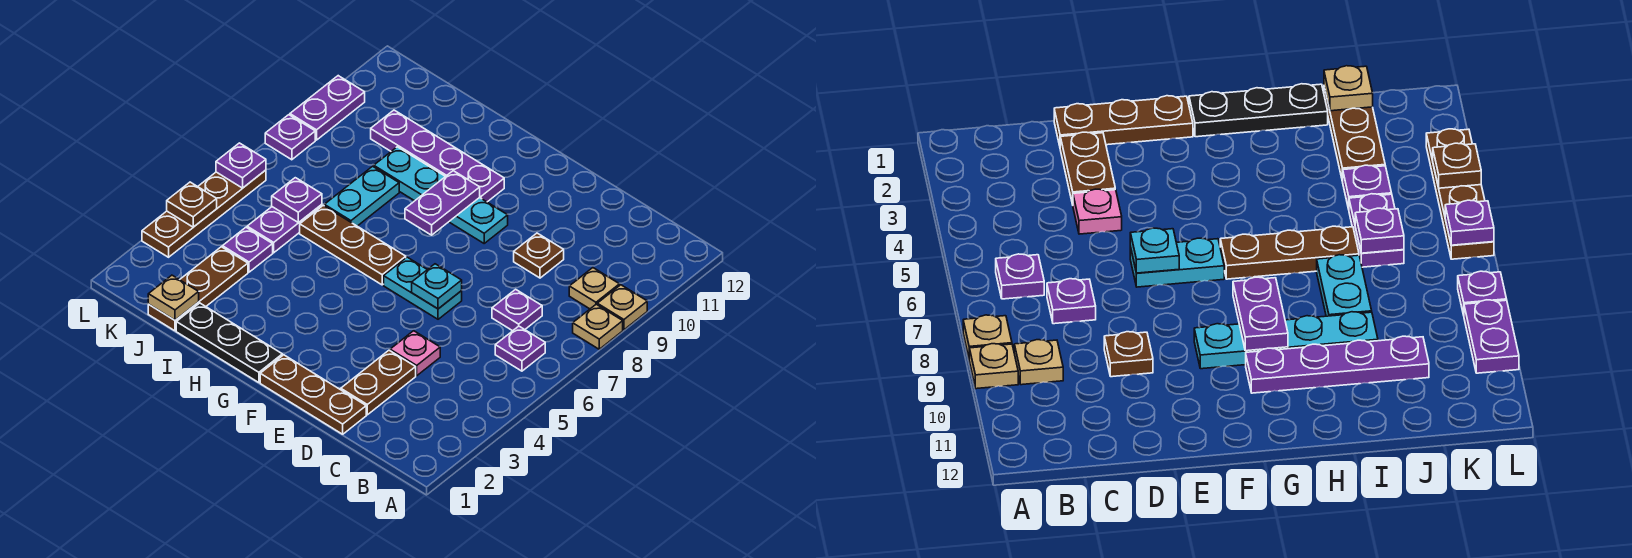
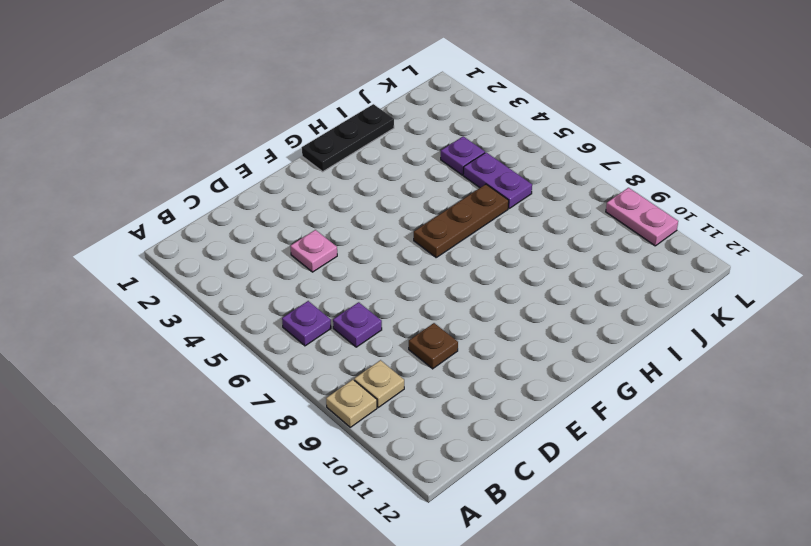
pink plate L9:L10 level 1 -> purple plate L9:L10 level 1
none -> tan plate A8 level 1
none -> brown plate D1:F1 level 1
none -> brown plate D2:D3 level 1

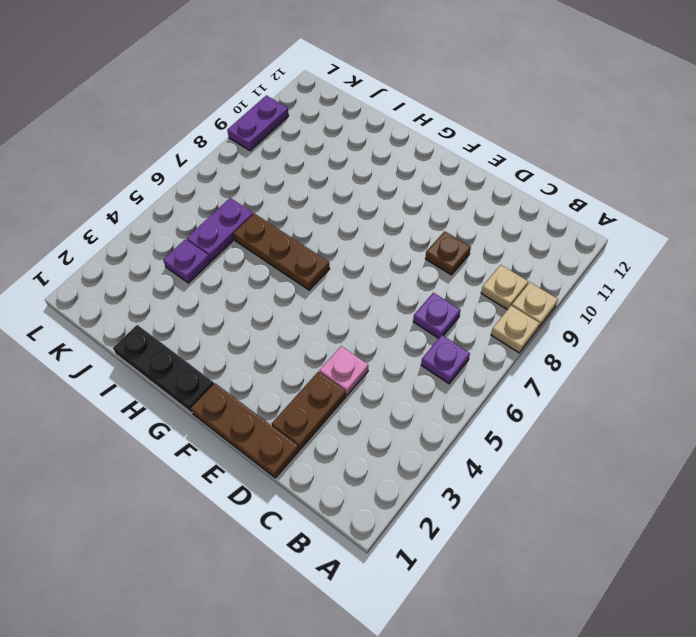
none -> cyan plate E6:F6 level 1
none -> cyan plate F9:I9 level 1
none -> purple plate G10:J10 level 1

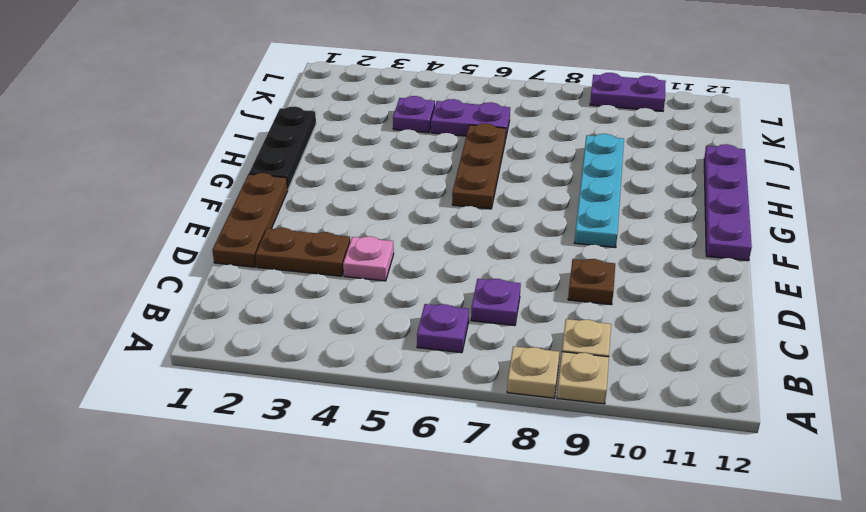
purple plate F12:I12 level 1 -> purple plate G10:J10 level 1
none -> cyan plate E6:F6 level 1
none -> cyan plate I7:I8 level 1
none -> brown plate J1:J3 level 1

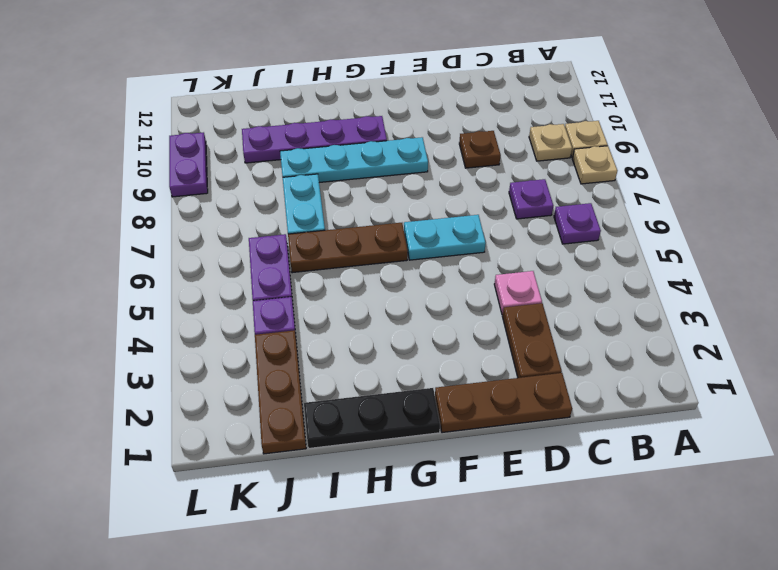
none -> brown plate L3:L6 level 1
none -> purple plate L8 level 1
none -> cyan plate E6 level 2

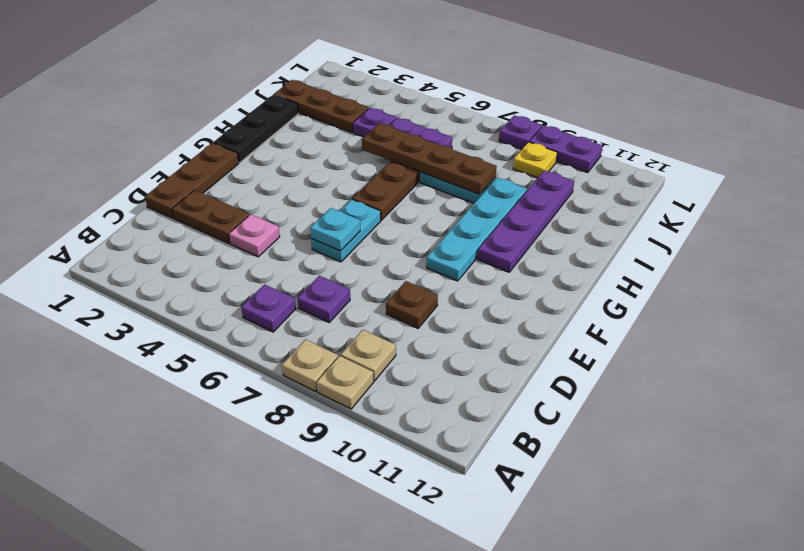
brown plate I5:I8 level 2 -> brown plate L3:L6 level 1
yellow plate K9 level 1 -> none
none -> purple plate G8:G9 level 2
none -> tan plate J1 level 2
none -> purple plate J6 level 2

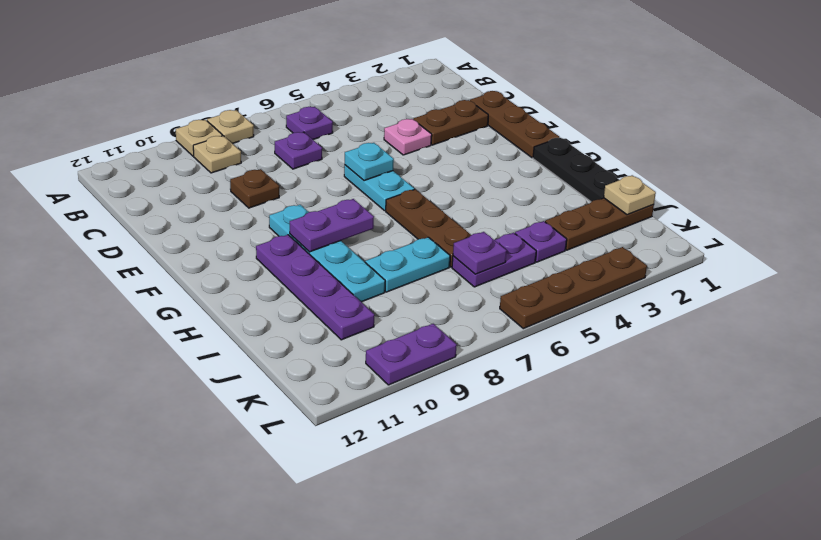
none -> purple plate L8 level 1
none -> brown plate L4 level 2
none -> purple plate L6 level 2

